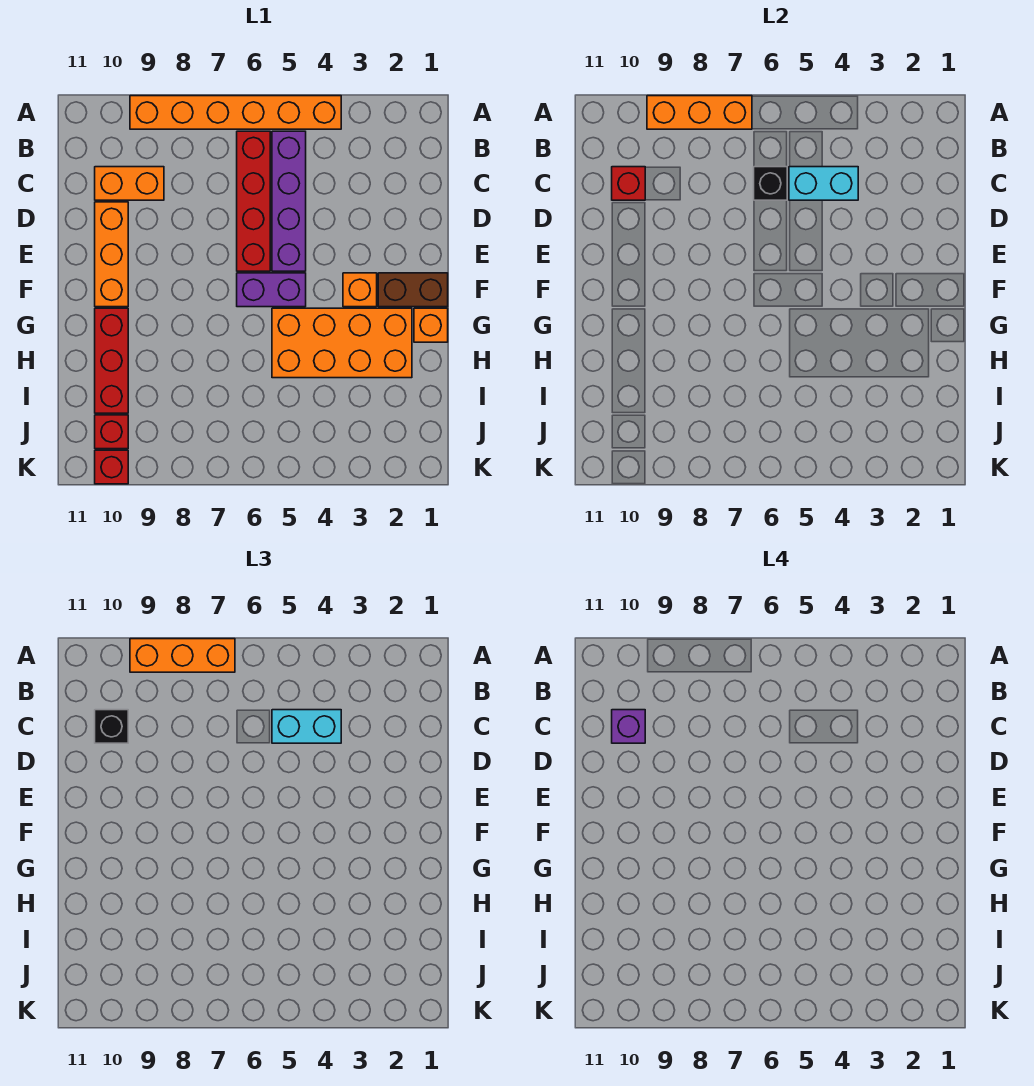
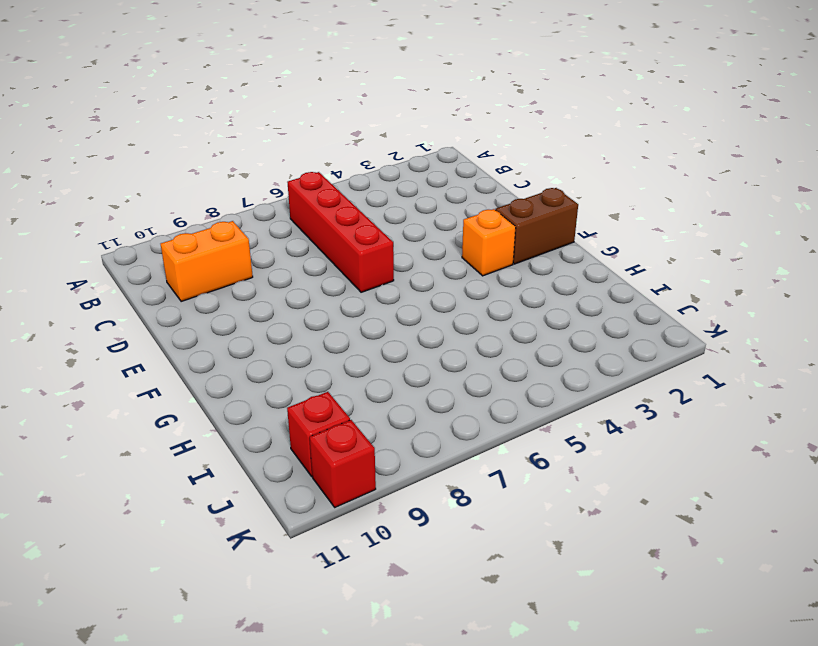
none -> orange brick A4:A9 level 1
none -> purple brick B5:E5 level 1
none -> orange brick D10:F10 level 1

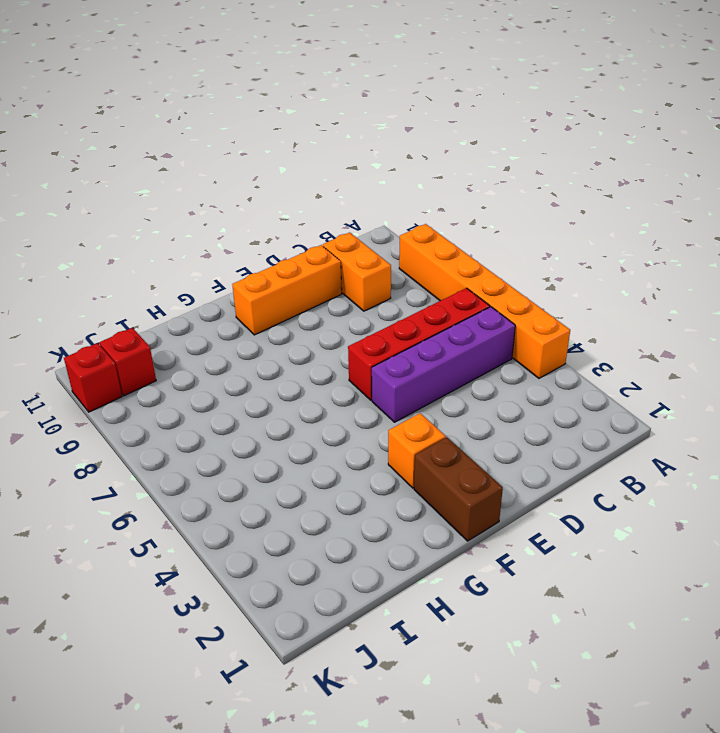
none -> purple brick F5:F6 level 1
none -> orange brick G1 level 1
none -> orange brick G2:H5 level 1

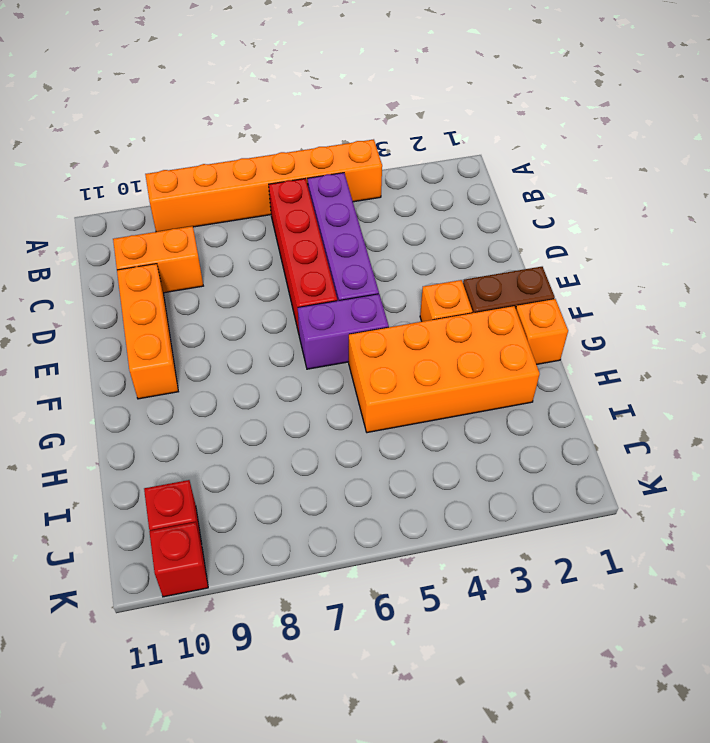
none -> red brick G10:I10 level 1
none -> orange brick A7:A9 level 2
none -> cyan brick C4:C5 level 2

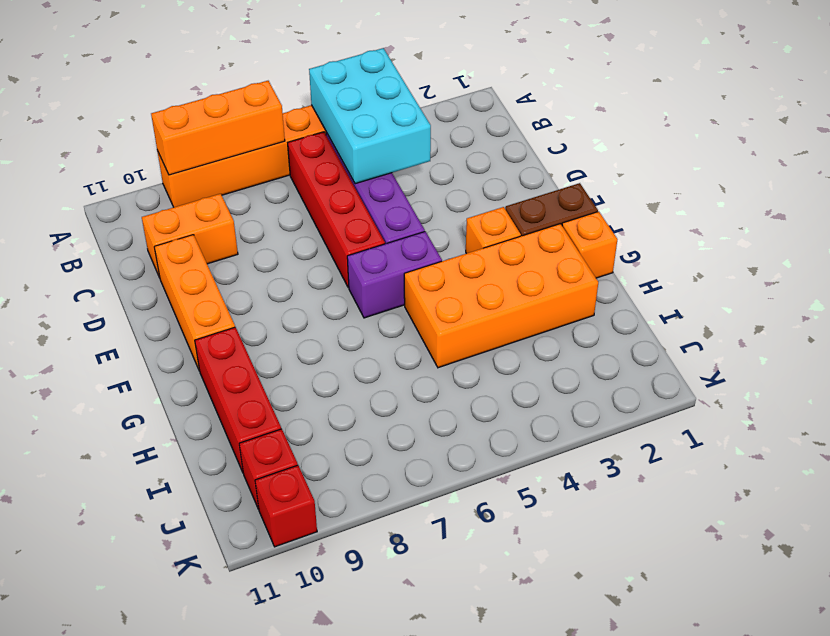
cyan brick A4:C5 level 2 -> cyan brick C4:C5 level 2
none -> black brick C6 level 2
none -> red brick C10 level 2
none -> orange brick A7:A9 level 3

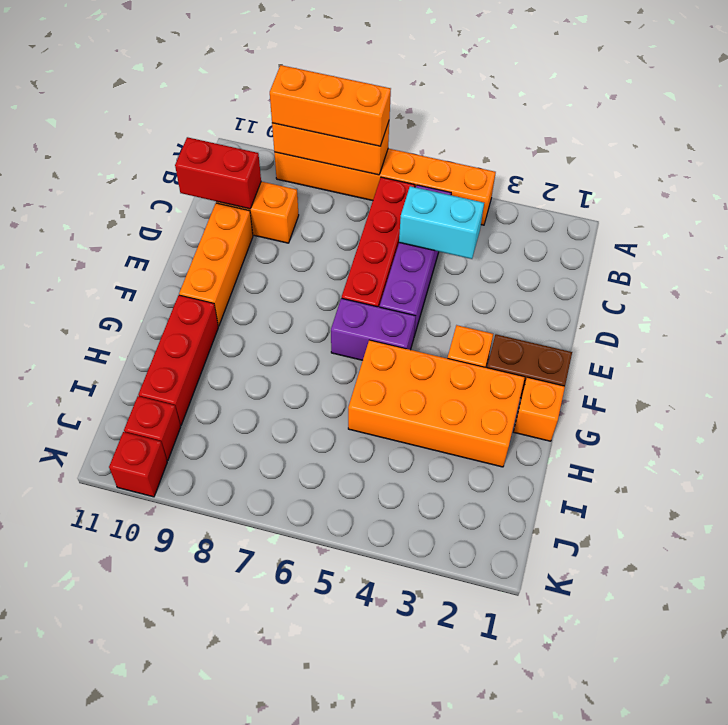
red brick C10:C11 level 2 -> red brick C10 level 2
none -> black brick C6 level 2
none -> cyan brick C4:C5 level 3
none -> black brick C10 level 3

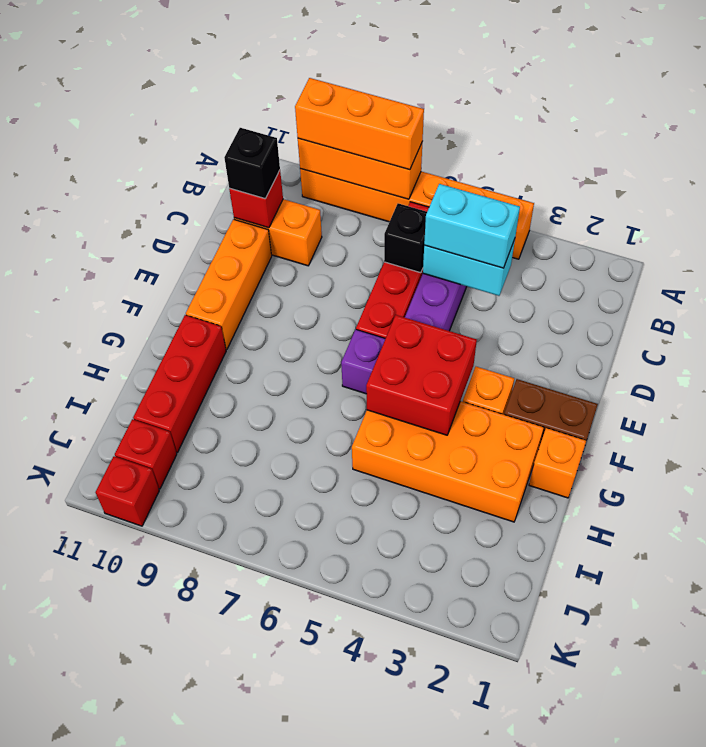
red brick F4:G5 level 2 -> none
none -> purple brick C10 level 4

